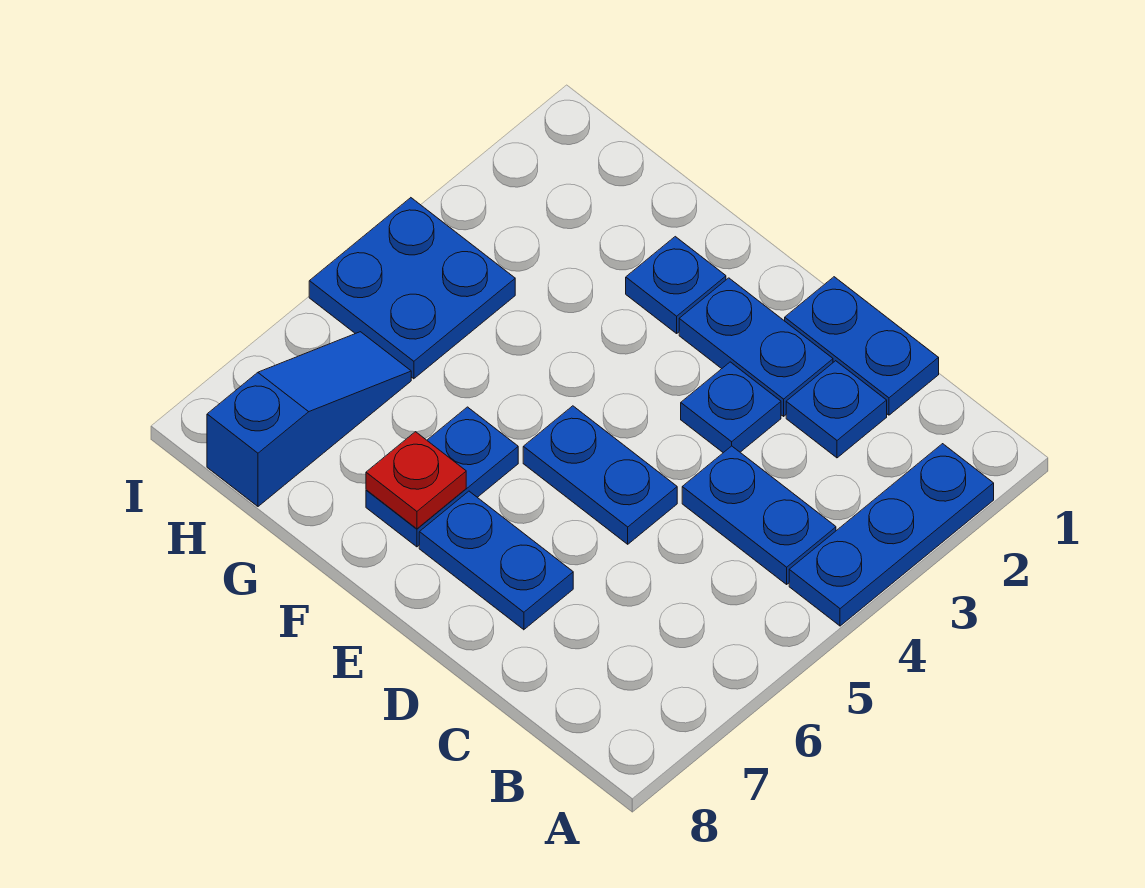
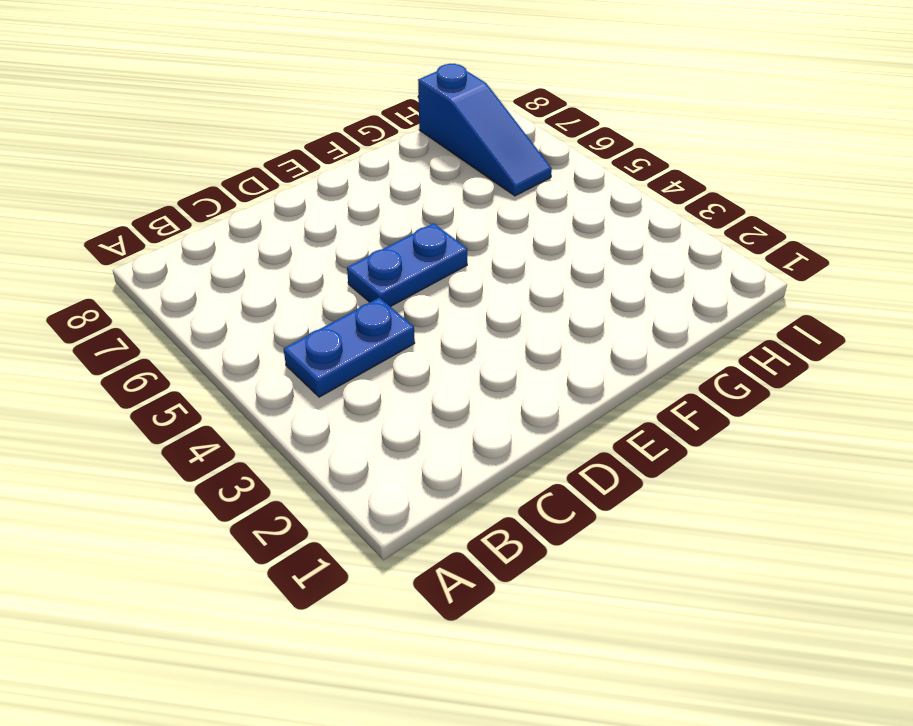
none -> blue plate A2:A4 level 1
none -> blue plate C1:D1 level 1
none -> blue plate C2 level 1

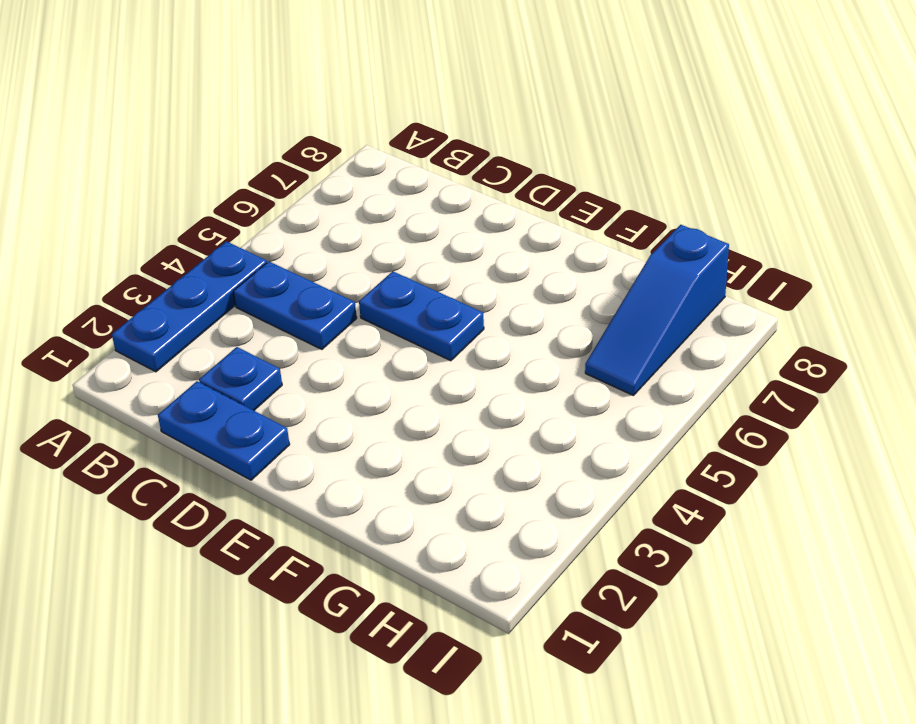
none -> blue plate D2:E2 level 1
none -> blue plate D3 level 1
none -> blue plate D7:E7 level 1

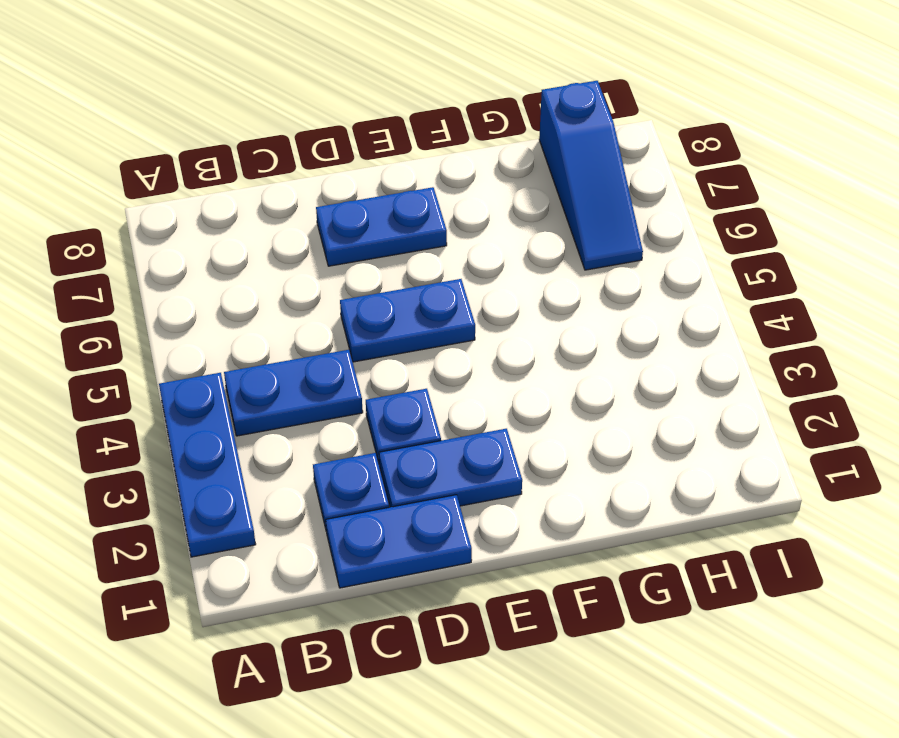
none -> blue plate F2 level 1
none -> blue plate F6:F7 level 1
none -> blue plate H4:I5 level 1

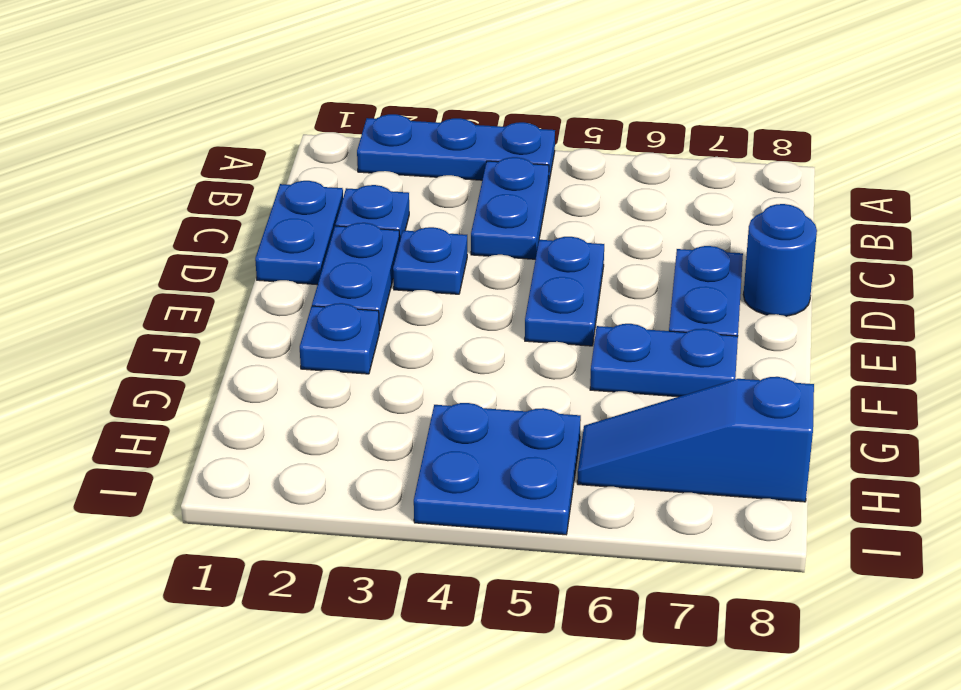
blue round brick D8 level 1 -> none
none -> red plate F7 level 2

